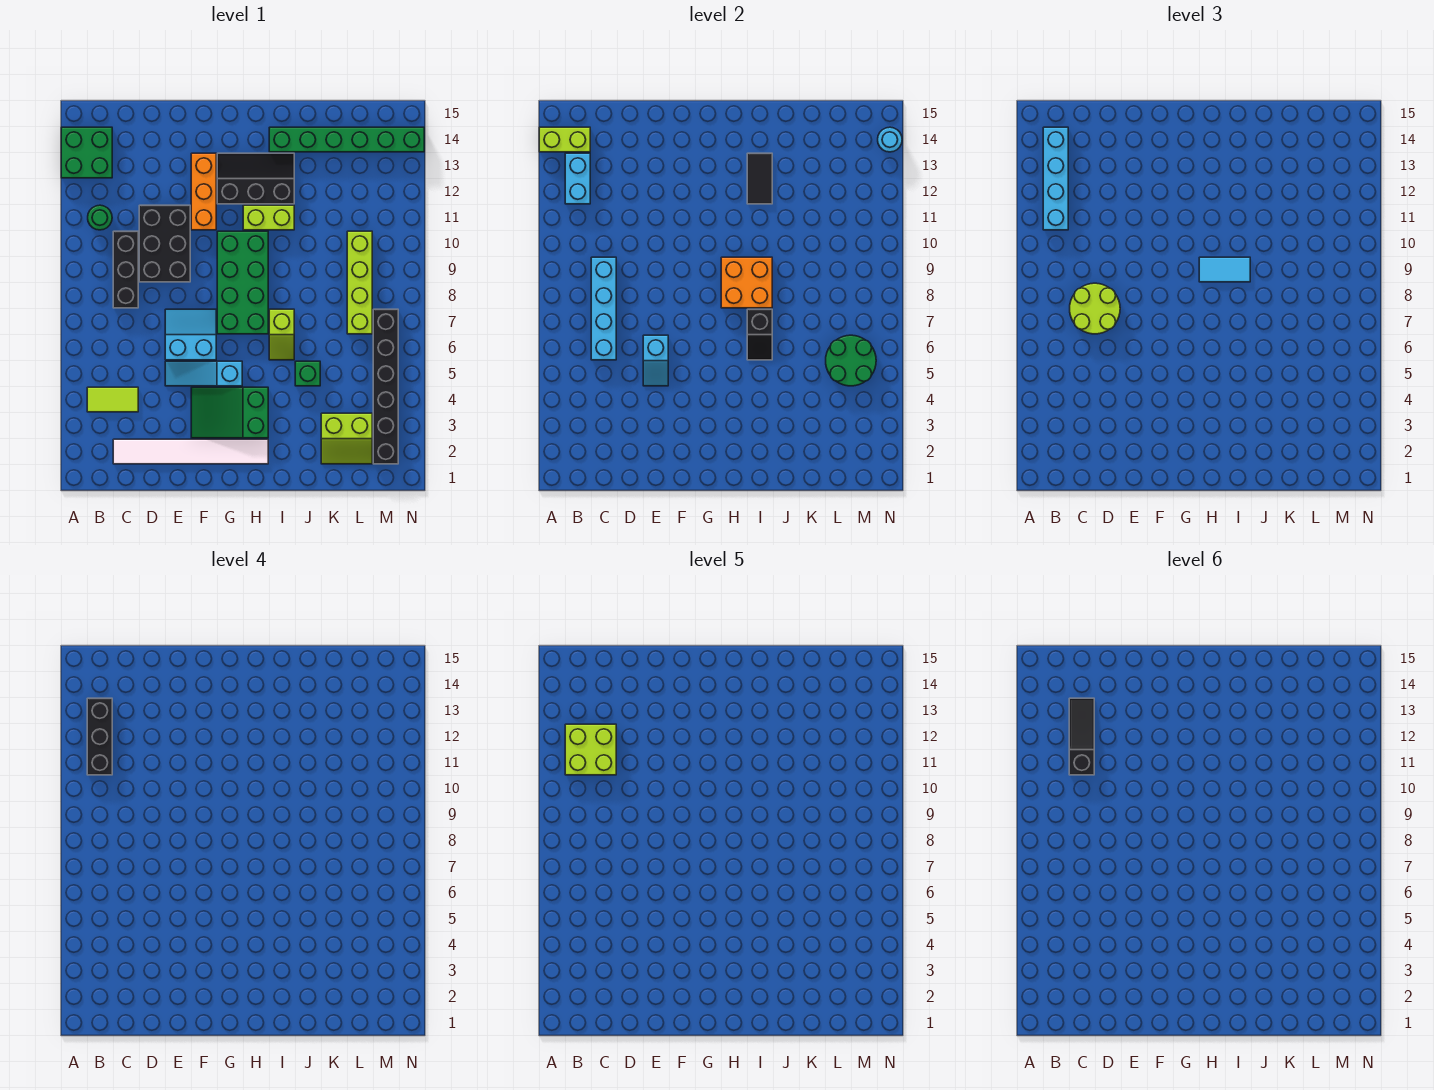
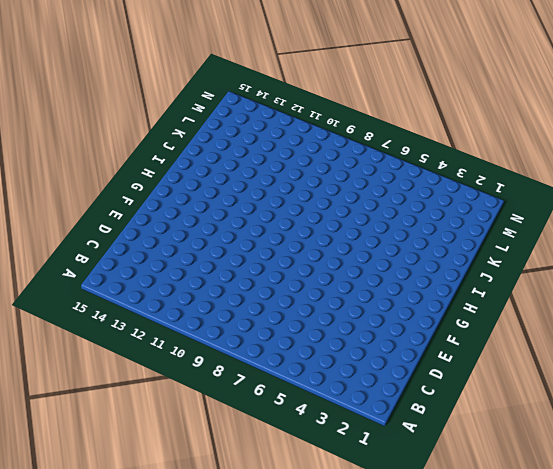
none -> green brick A13:B14 level 1
none -> lime tile B4:C4 level 1
none -> green round brick B11 level 1
none -> white tile C2:H2 level 1

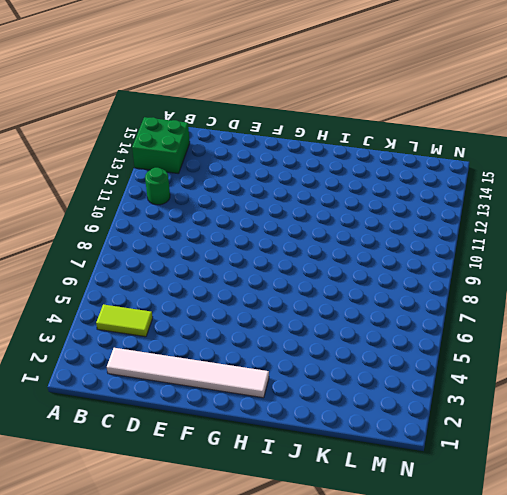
none -> black brick C8:C10 level 1
none -> black brick D9:E11 level 1
none -> cyan slope E5:G5 level 1 top G
none -> cyan slope E6:F7 level 1 top 6

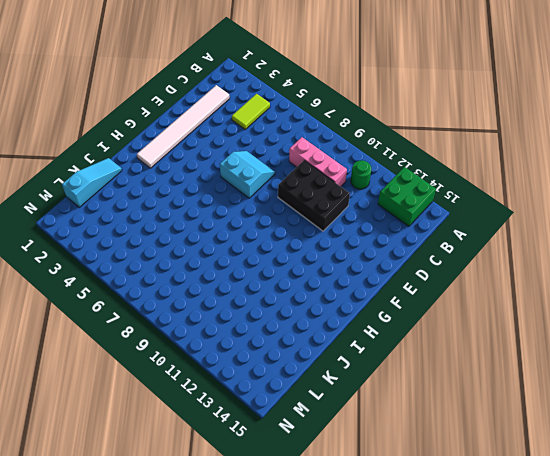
pink brick C8:C10 level 1 -> black brick C8:C10 level 1
cyan slope E6:F7 level 1 top F -> cyan slope E6:F7 level 1 top 6
cyan slope J1:L1 level 1 top L -> cyan slope E5:G5 level 1 top G
none -> green slope F3:H4 level 1 top H
none -> orange brick F11:F13 level 1
none -> green brick G7:H10 level 1
none -> black slope G12:I13 level 1 top 12

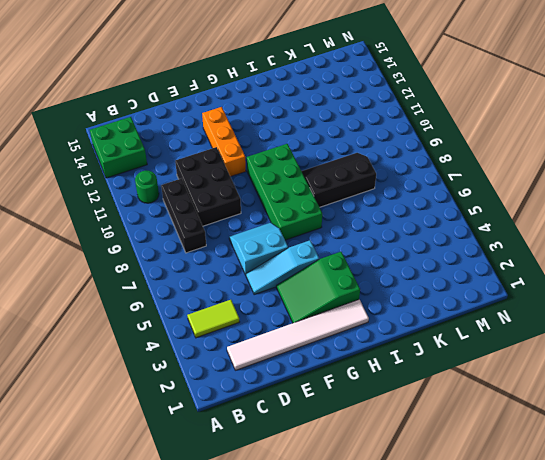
black slope I8:K9 level 1 top 8 -> black slope G12:I13 level 1 top 12
none -> lime brick H11:I11 level 1
none -> lime slope I6:I7 level 1 top 7
none -> green brick I14:N14 level 1
none -> green brick J5 level 1

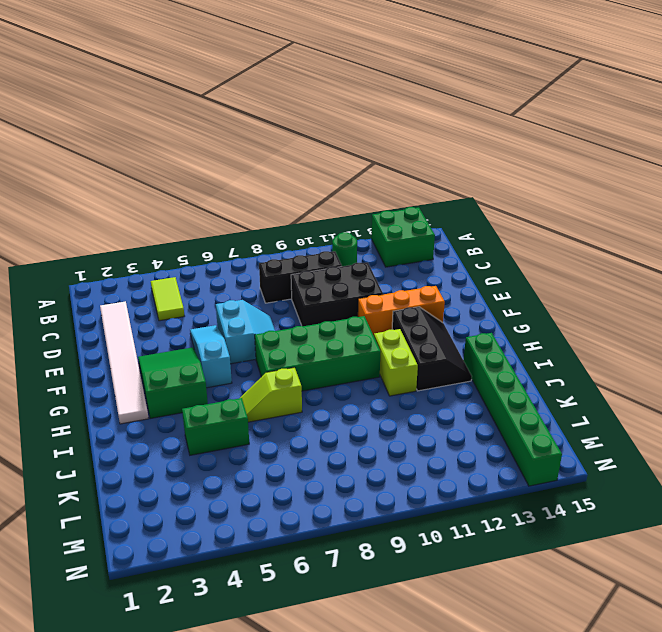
green brick J4:J5 level 1 -> green brick J5 level 1
none -> lime slope K2:L3 level 1 top 3
none -> lime brick L7:L10 level 1
none -> black brick M2:M7 level 1
none -> lime brick A14:B14 level 2

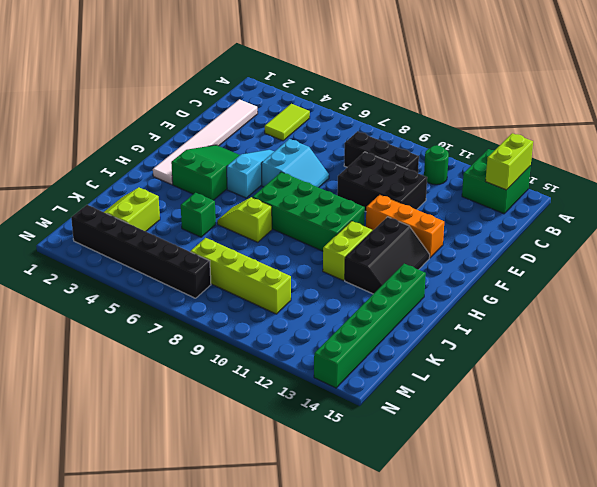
none -> cyan brick B12:B13 level 2
none -> cyan brick C6:C9 level 2
none -> cyan slope E5:E6 level 2 top 6
none -> orange brick H8:I9 level 2

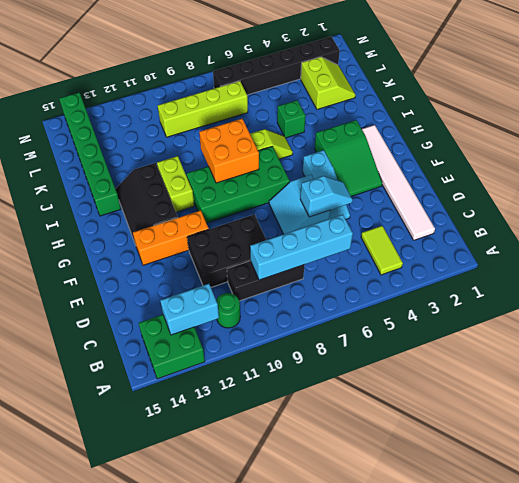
none -> lime brick A14:B14 level 2
none -> black slope I6:I7 level 2 top 7
none -> black tile I12:I13 level 2
none -> green round brick L5:M6 level 2

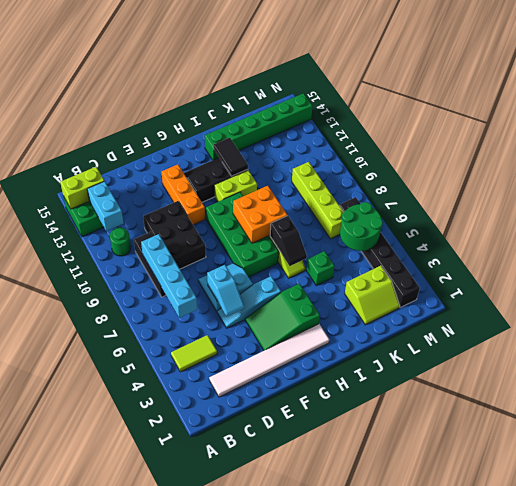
none -> cyan round brick N14 level 2
none -> cyan brick B11:B14 level 3
none -> lime round brick C7:D8 level 3
none -> cyan tile H9:I9 level 3

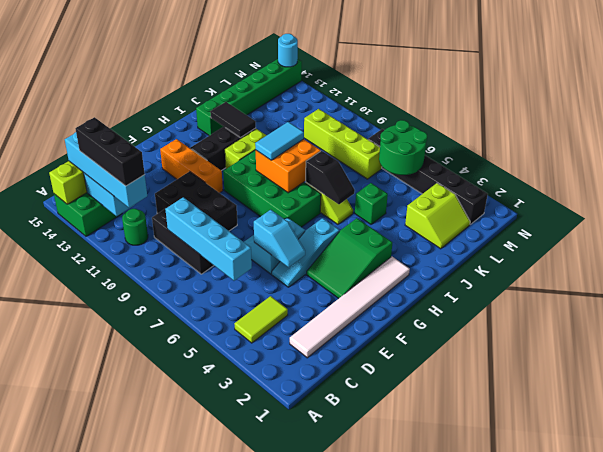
none -> lime round brick C7:D8 level 3
none -> lime brick B11:C12 level 5
none -> black slope C11:C13 level 6 top 11

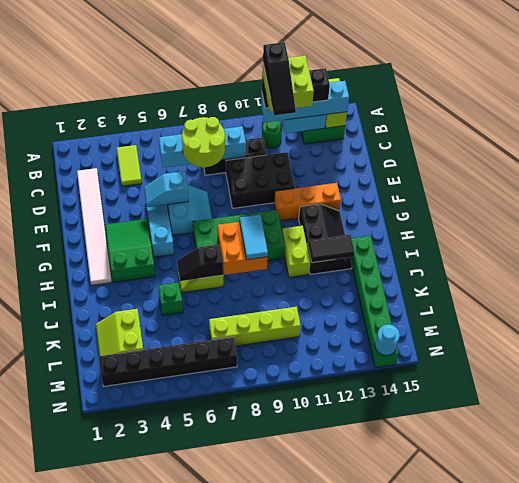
black slope B11:D11 level 6 top B -> black slope C11:C13 level 6 top 11
none -> green round brick L5:M6 level 2

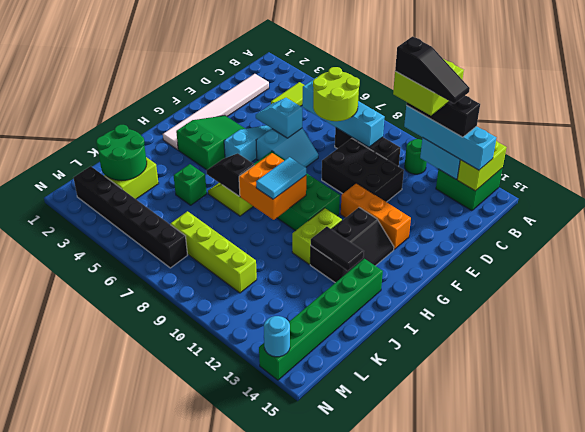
green round brick K2:L3 level 2 -> green round brick L5:M6 level 2

